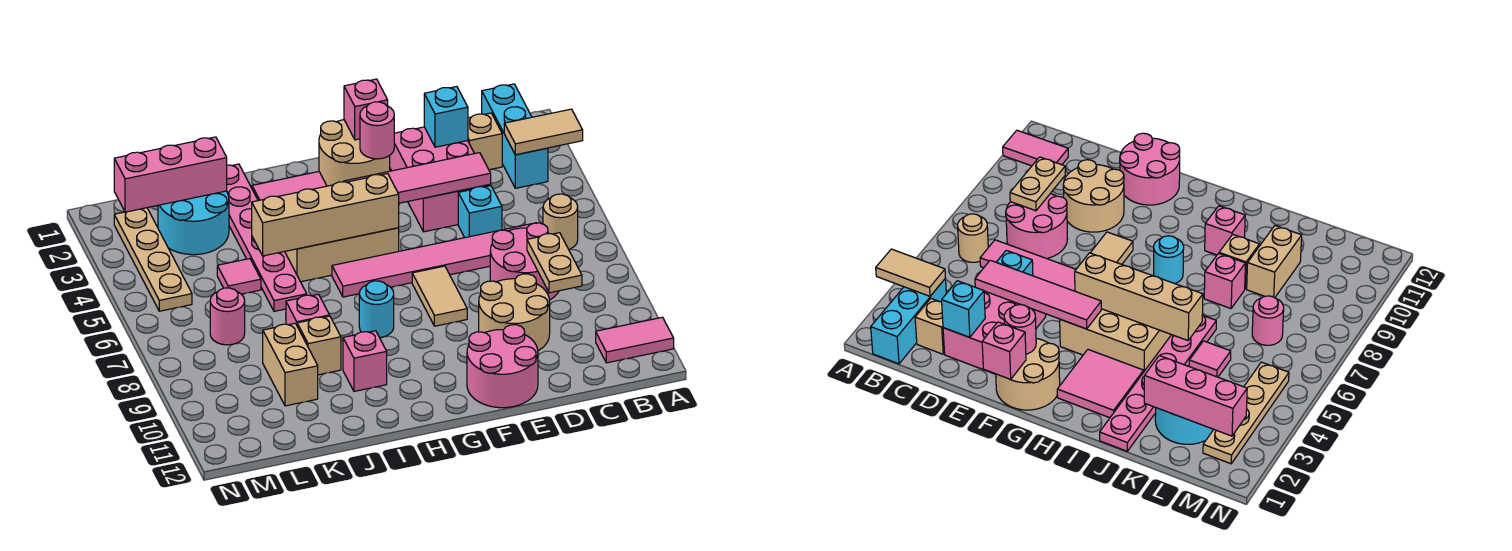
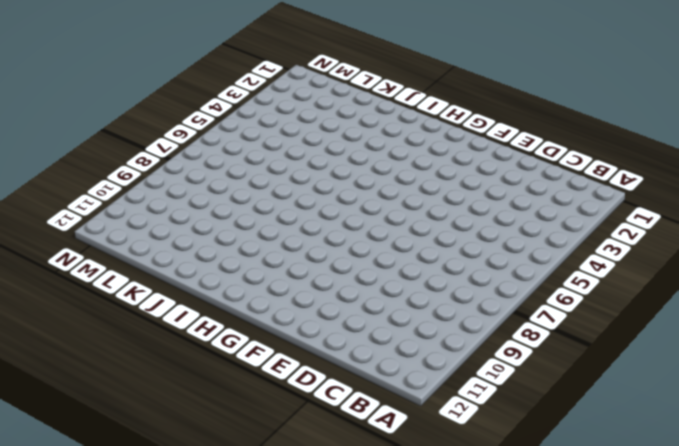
none -> pink tile A11:B11 level 1
none -> cyan brick B1:B3 level 1
none -> tan round brick B6 level 1
none -> tan brick C2 level 1

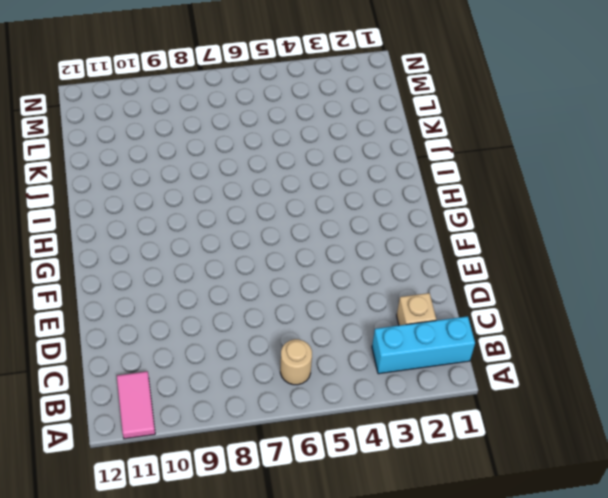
none -> pink tile C6:H6 level 1
none -> pink round brick C7:D8 level 1
none -> pink brick D2:E4 level 1
none -> cyan brick D5 level 1

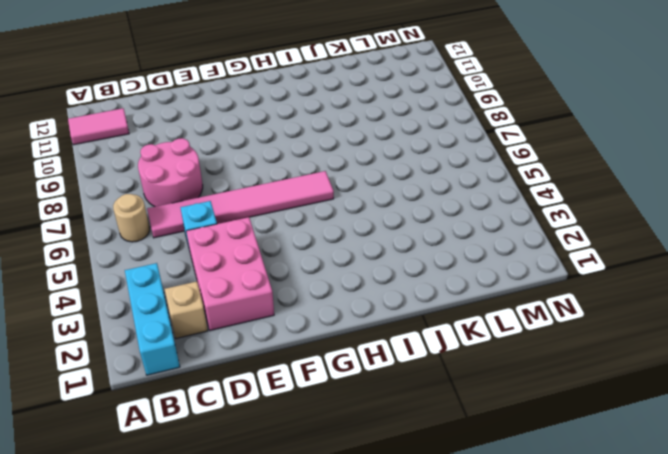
none -> tan round brick D9:E10 level 1
none -> pink round brick E11:F12 level 1
none -> tan round brick F1:G2 level 1
none -> tan tile F7:F8 level 1

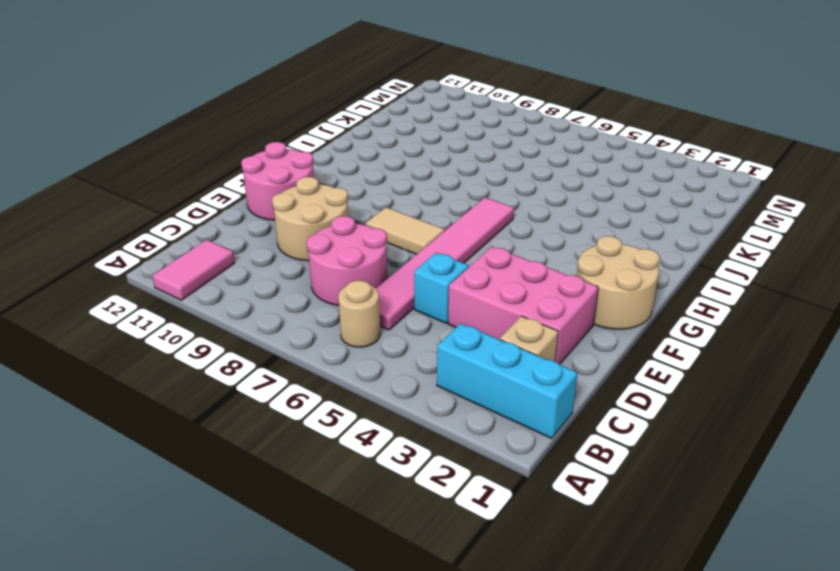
none -> tan brick G4:I5 level 1
none -> pink tile H2:I3 level 1
none -> cyan round brick H8 level 1
none -> pink brick I10 level 1

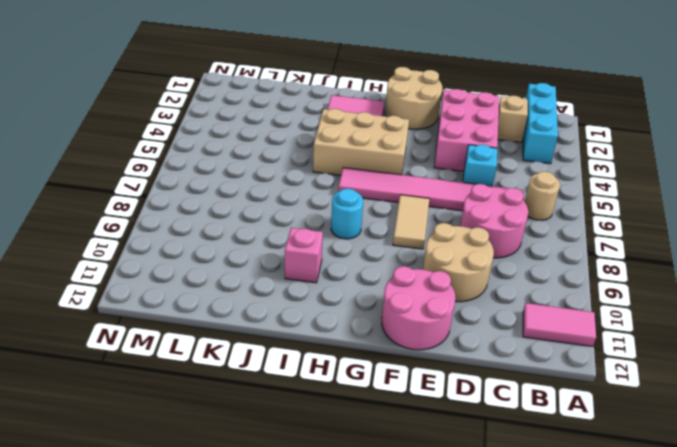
none -> pink plate J1:J6 level 1
none -> pink brick J8 level 1
none -> tan brick J9 level 1
none -> cyan round brick K2:L3 level 1

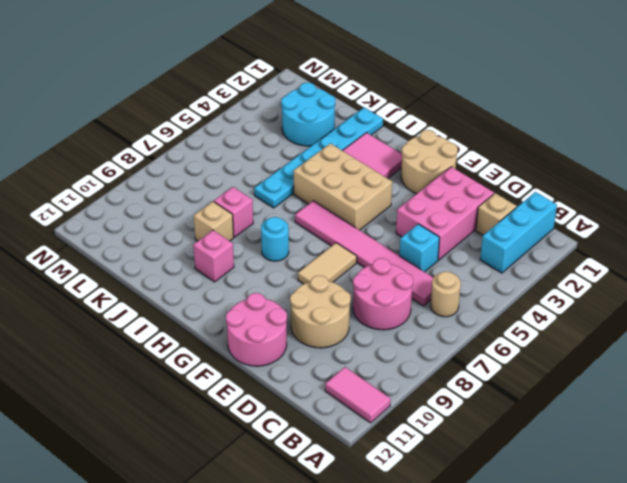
cyan plate J1:J6 level 1 -> pink plate J1:J6 level 1
none -> pink tile K5 level 1
none -> tan brick K9:K10 level 1
none -> pink round brick L7 level 1
none -> tan plate M2:M5 level 1

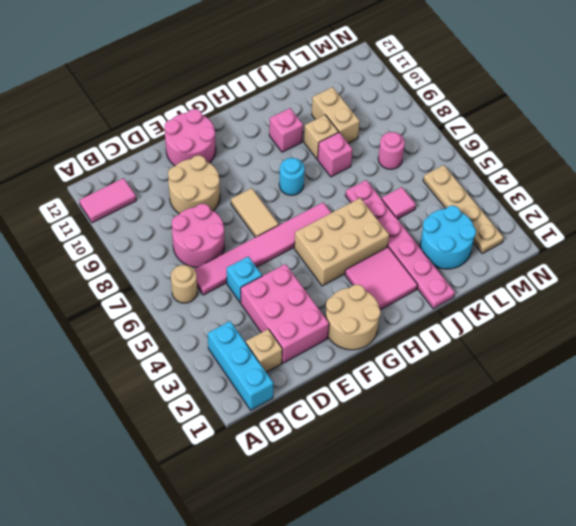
none -> tan tile A3:B3 level 2
none -> tan plate C8:C9 level 2
none -> cyan brick D2 level 2
none -> pink tile D4:G4 level 2

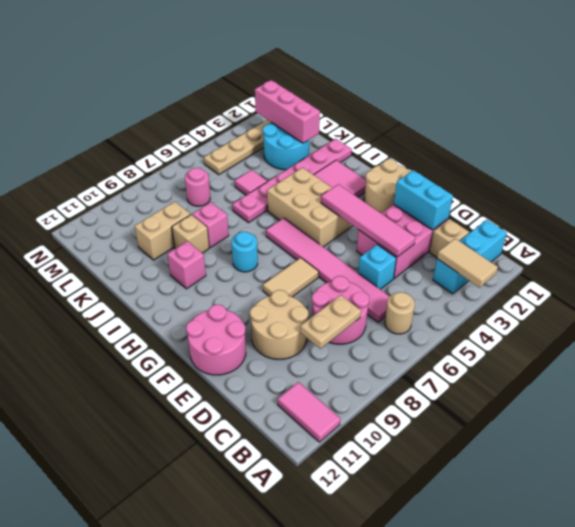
cyan brick D2:E2 level 2 -> cyan brick D2 level 2
none -> pink brick F1 level 2
none -> pink round brick F2 level 2
none -> tan brick G5:J5 level 2

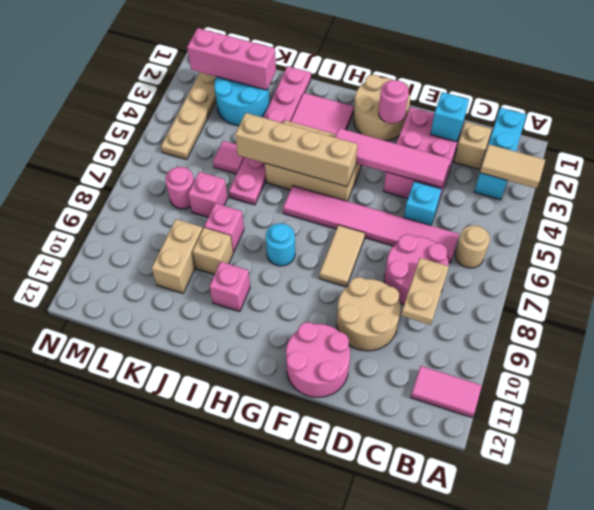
pink brick K7 level 1 -> pink brick F1 level 2

